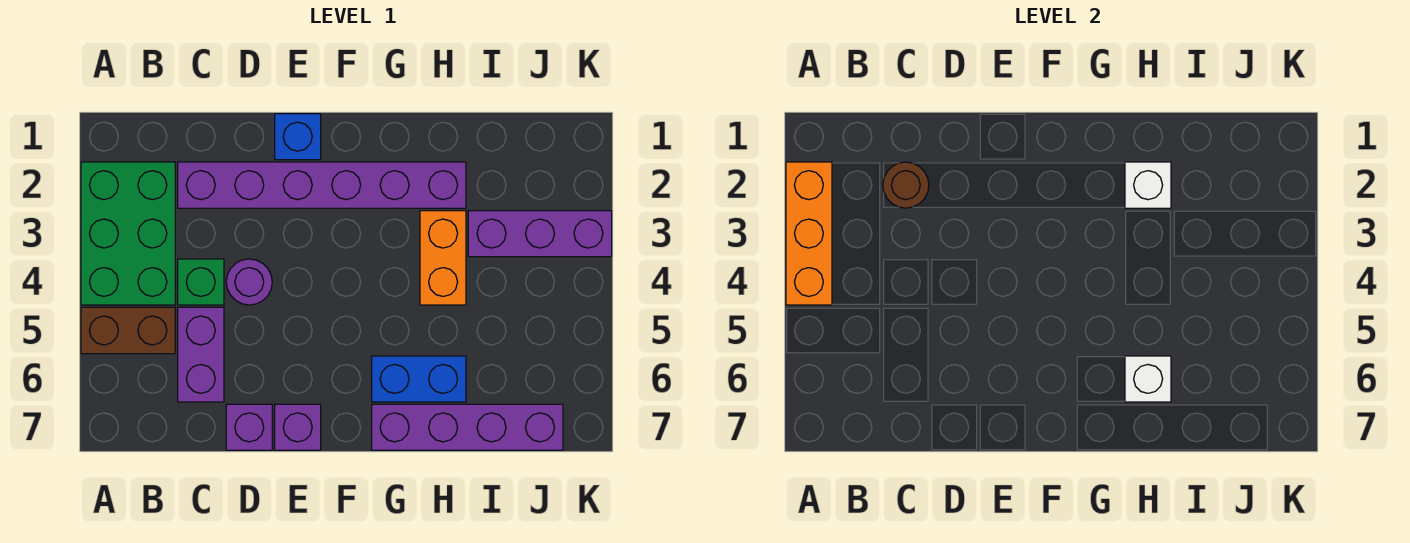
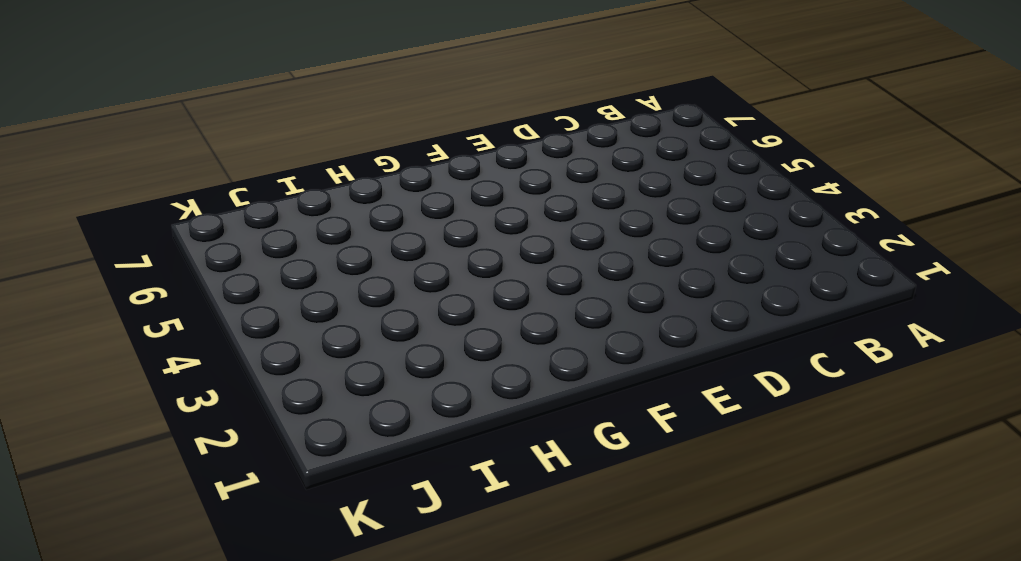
none -> green brick A2:B4 level 1
none -> brown brick A5:B5 level 1
none -> purple brick C2:H2 level 1

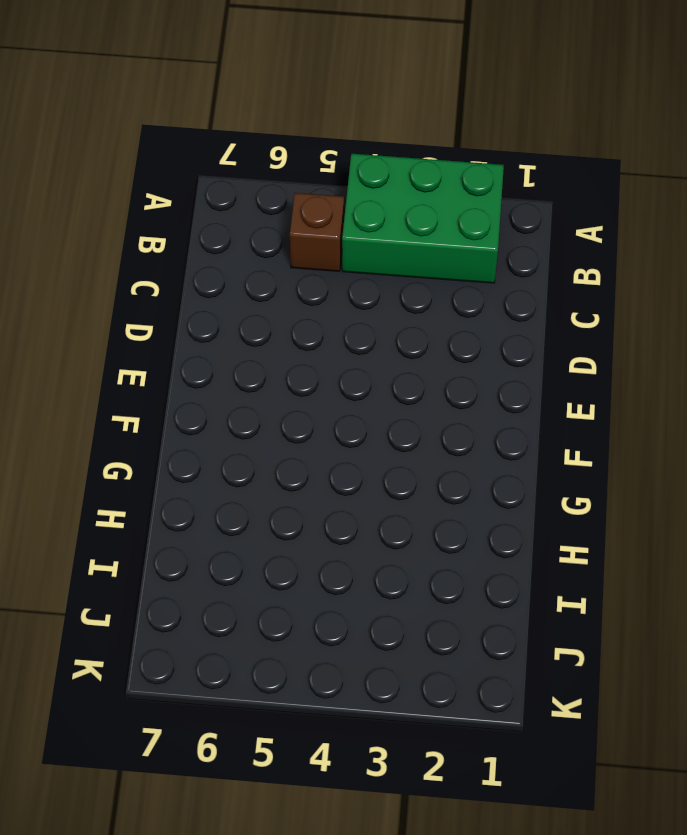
brown brick B5 level 1 -> brown brick A5:B5 level 1
none -> purple brick C2:H2 level 1
none -> green brick C4 level 1
none -> purple brick C5:C6 level 1

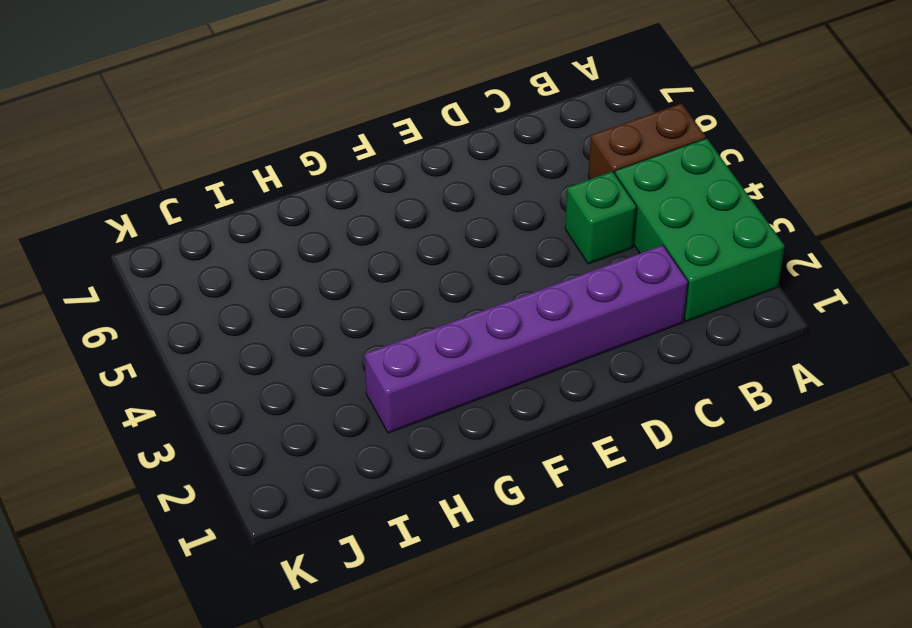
none -> purple brick C5:C6 level 1
none -> purple round brick D4 level 1
none -> purple brick D7 level 1

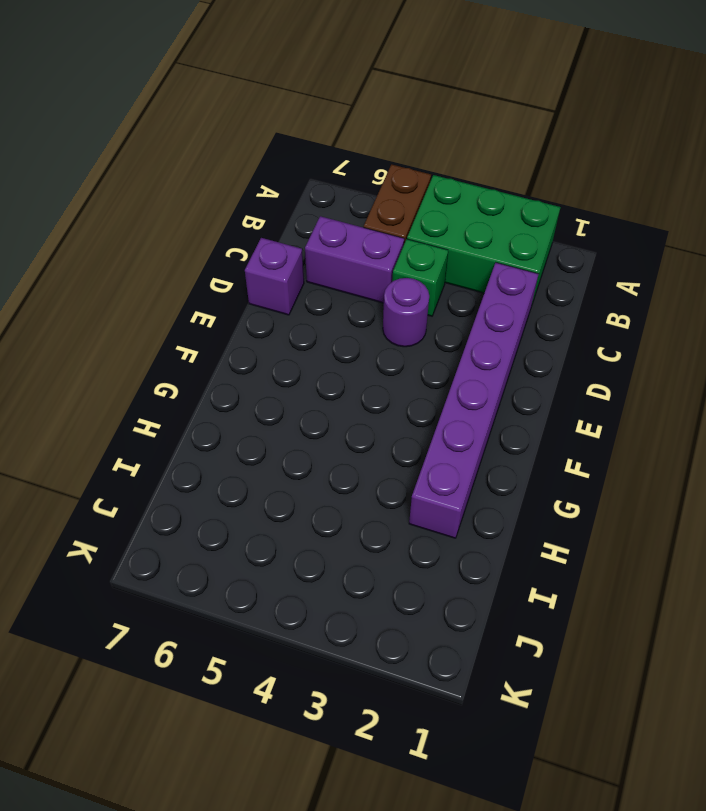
none -> blue brick E1 level 1
none -> purple brick E7 level 1
none -> blue brick G6:H6 level 1

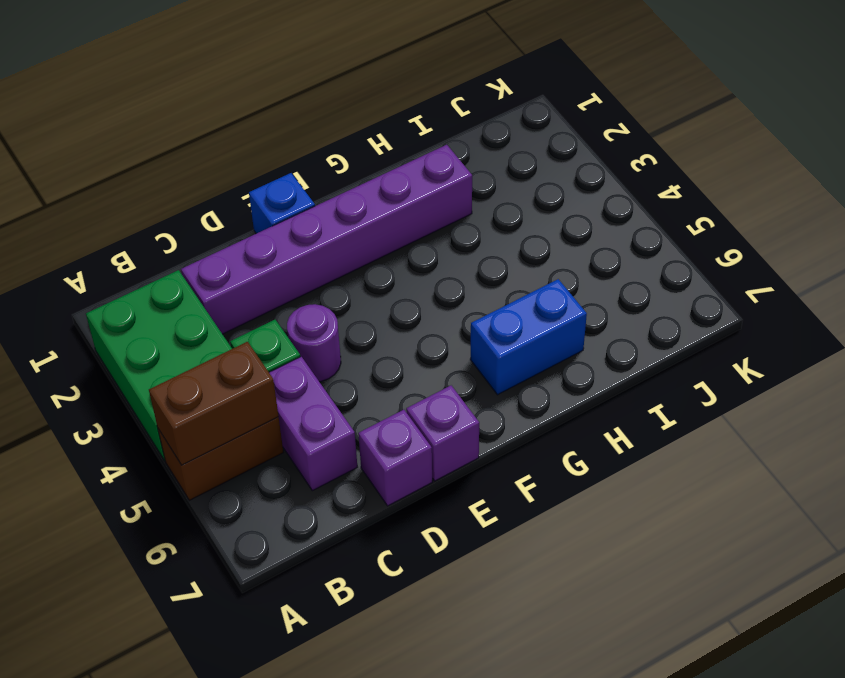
brown brick A5:B5 level 2 -> none
none -> purple brick G7:J7 level 1
none -> orange brick H3:H4 level 1
none -> purple brick I3:K3 level 1

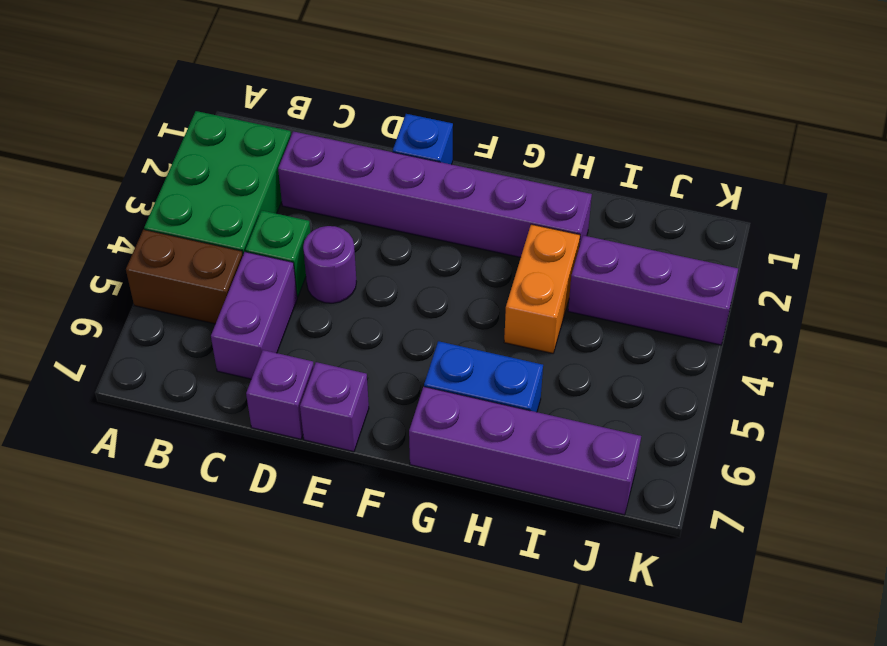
none -> orange brick A2:A4 level 2
none -> brown round brick C2 level 2
none -> white brick H2 level 2

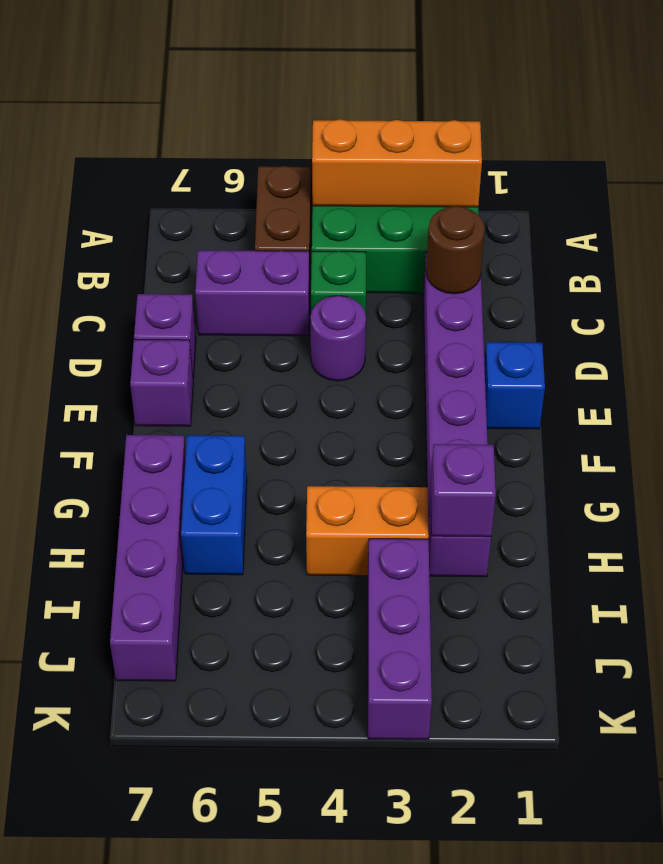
purple brick H2 level 2 -> white brick H2 level 2
none -> white brick H6 level 2

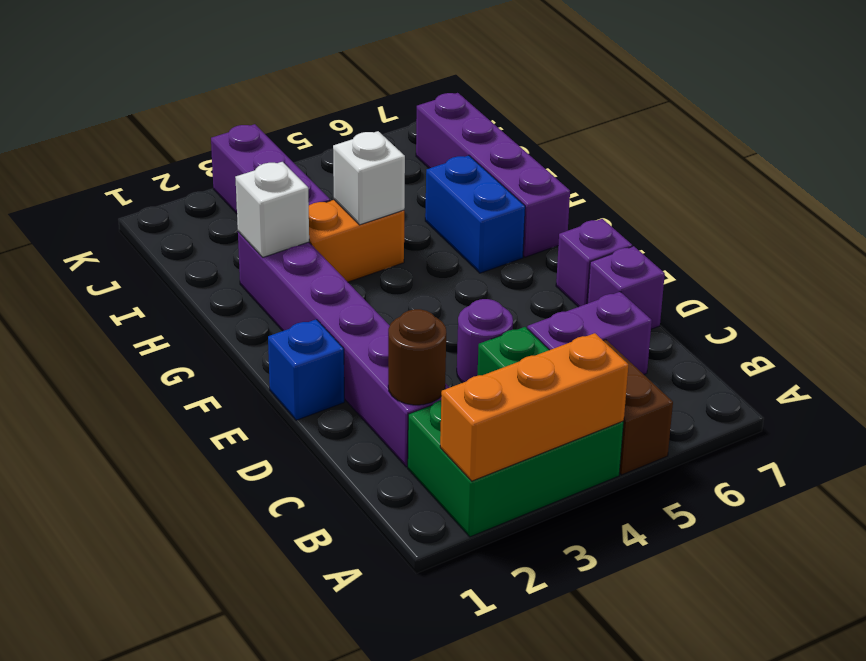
white brick H4 level 2 -> white brick H6 level 2

